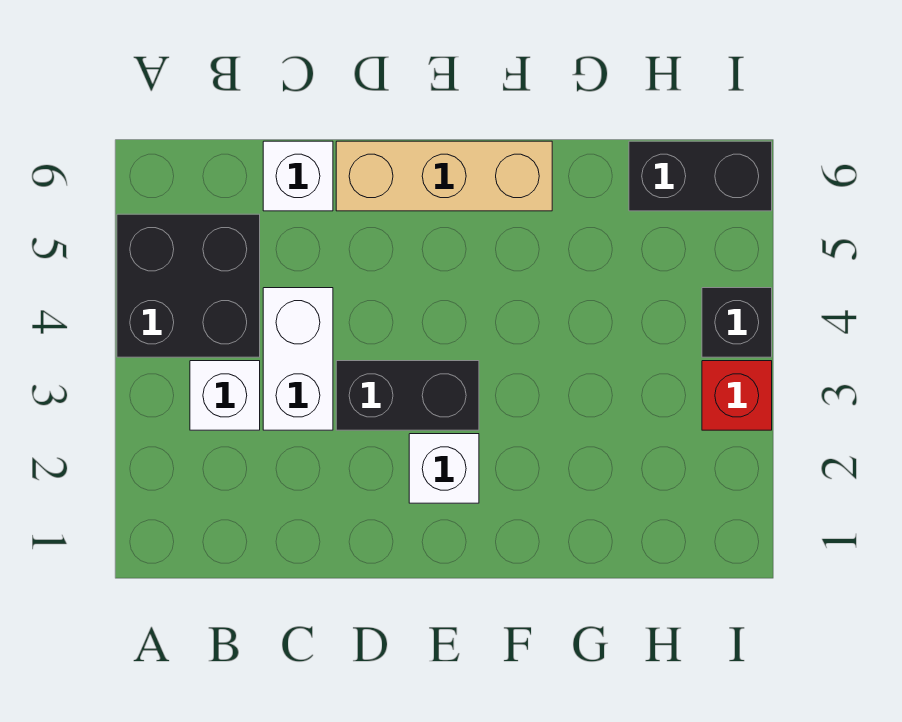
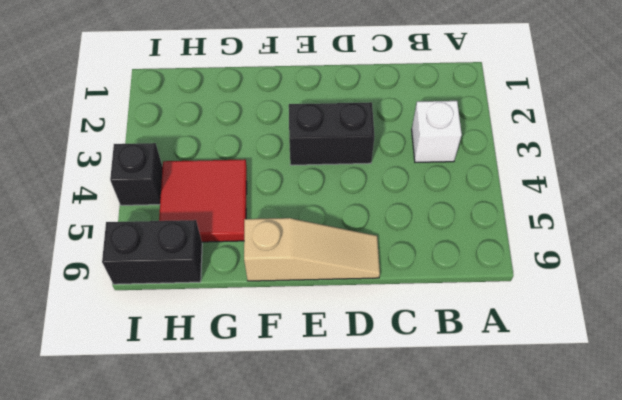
tan slope D6:F6 level 1 top F -> tan brick D6:F6 level 1
red tile G4:H5 level 1 -> none
none -> black brick A4:B5 level 1
none -> white brick C3:C4 level 1

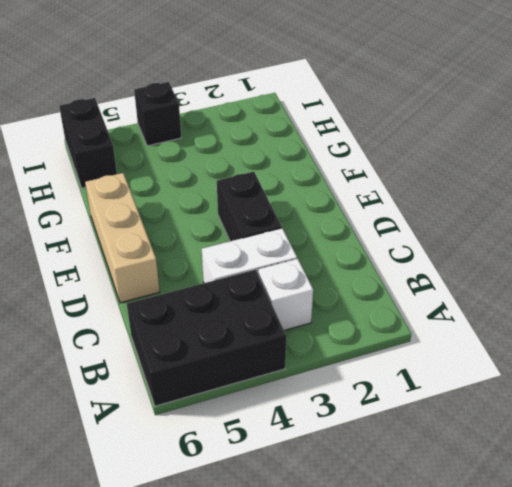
black brick A4:B6 level 1 -> black brick A4:B5 level 1
none -> white brick C6 level 1
none -> white brick E2 level 1

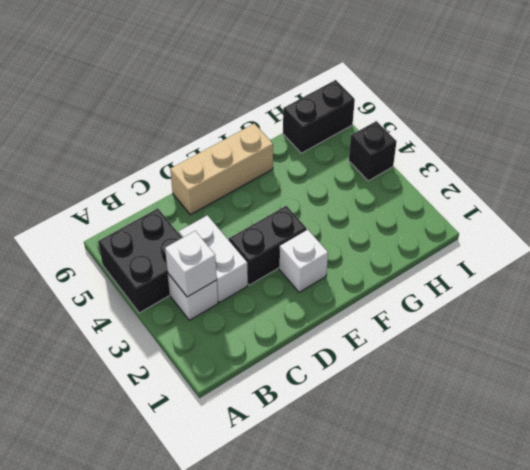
white brick B3 level 2 -> white brick C6 level 1
none -> red brick I3 level 1

